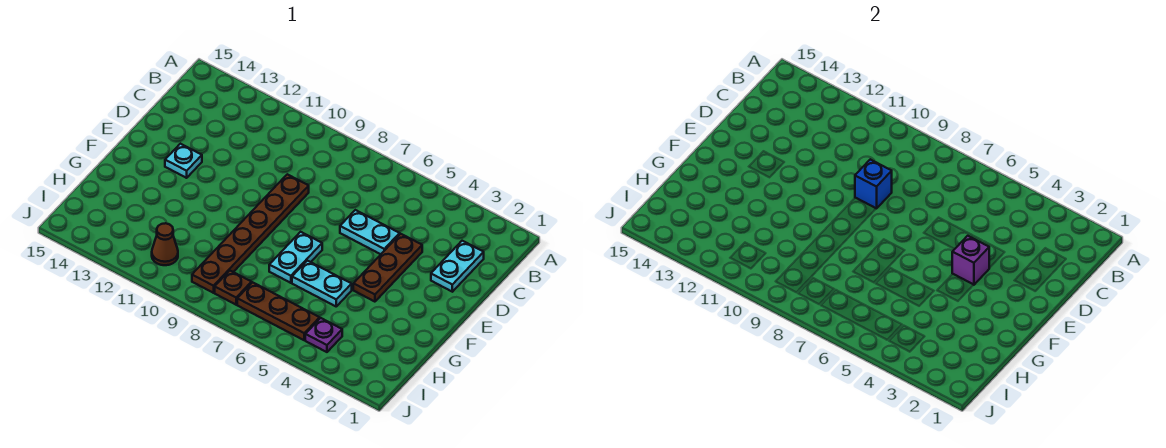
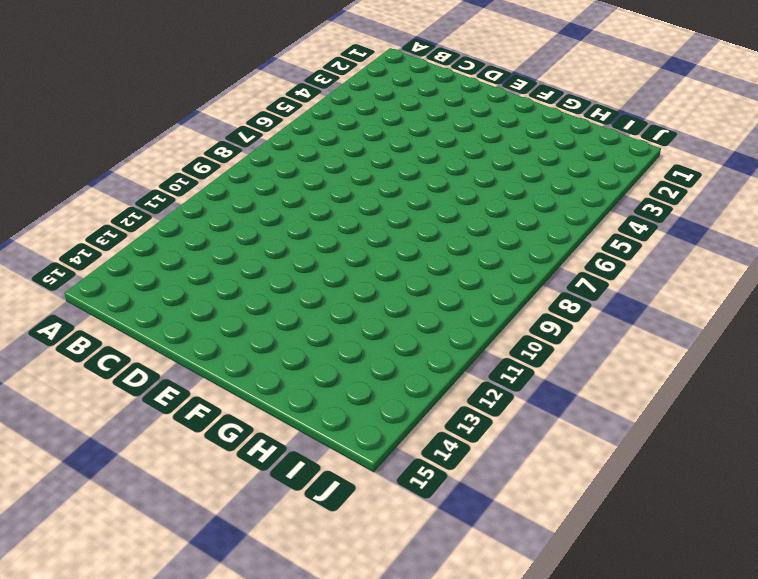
none -> cyan plate C2:D2 level 1
none -> brown plate D4:F4 level 1
none -> cyan plate D5:D6 level 1

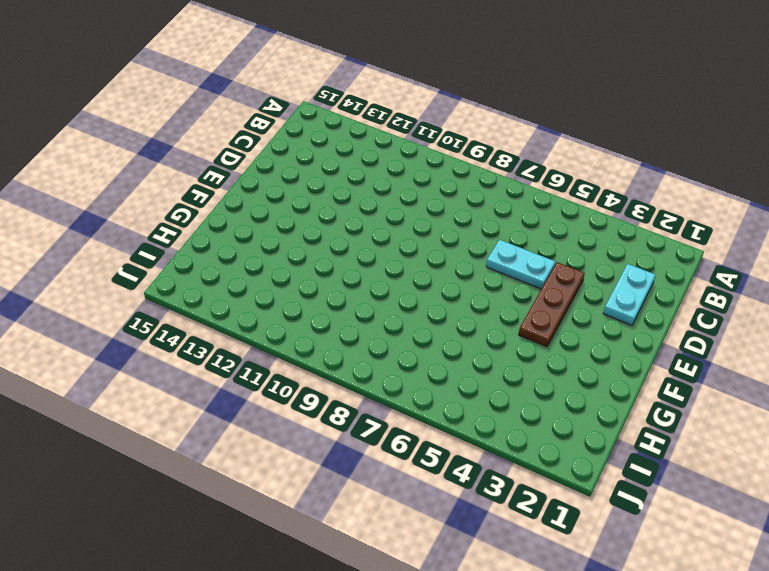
none -> brown plate D9:I9 level 1
none -> cyan plate E13 level 1
none -> cyan plate F7:G7 level 1

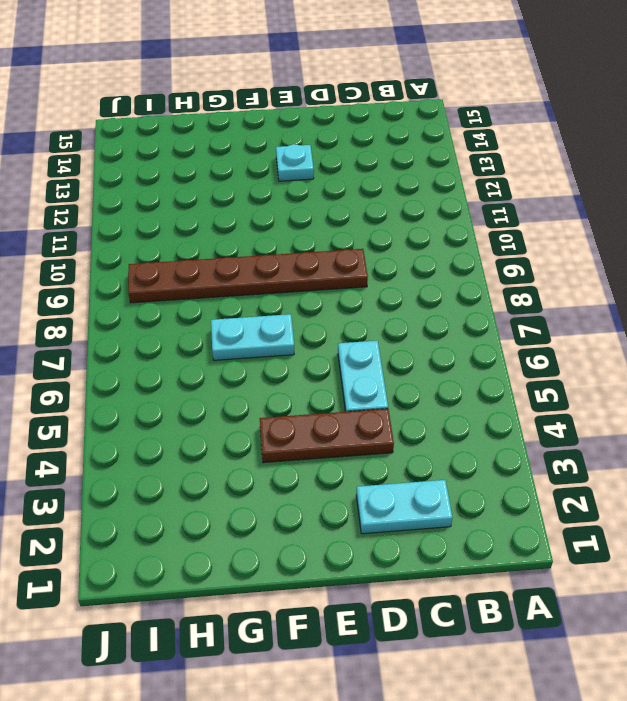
none -> cyan plate G5:G6 level 1
none -> purple plate I4 level 1
none -> brown plate I5:I7 level 1

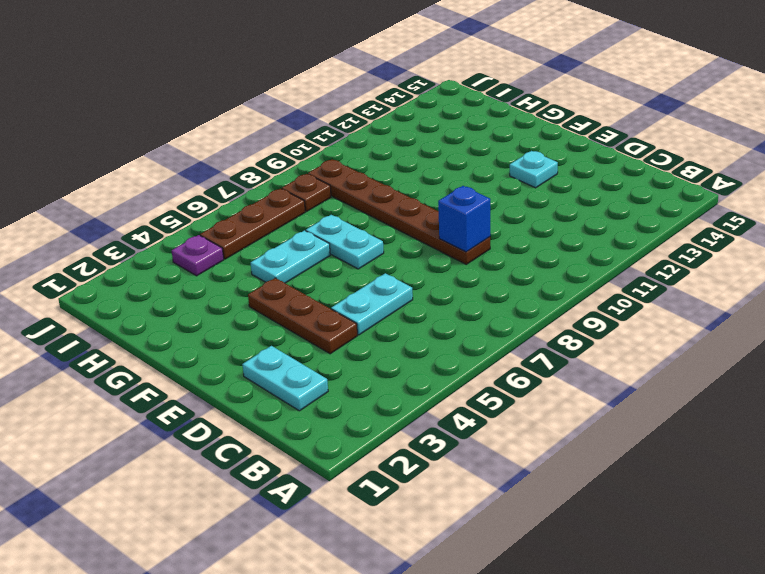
none -> brown cone I11 level 1
none -> purple brick E4 level 2

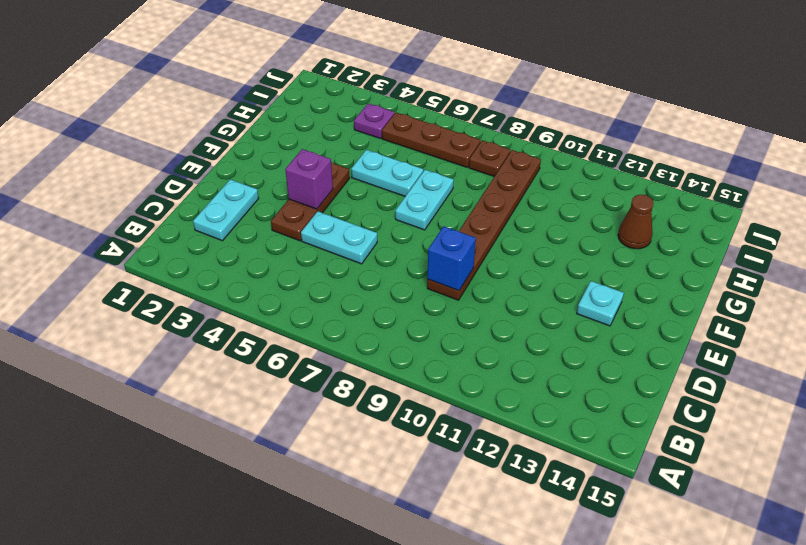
brown cone H13 level 1 -> brown cone I11 level 1

